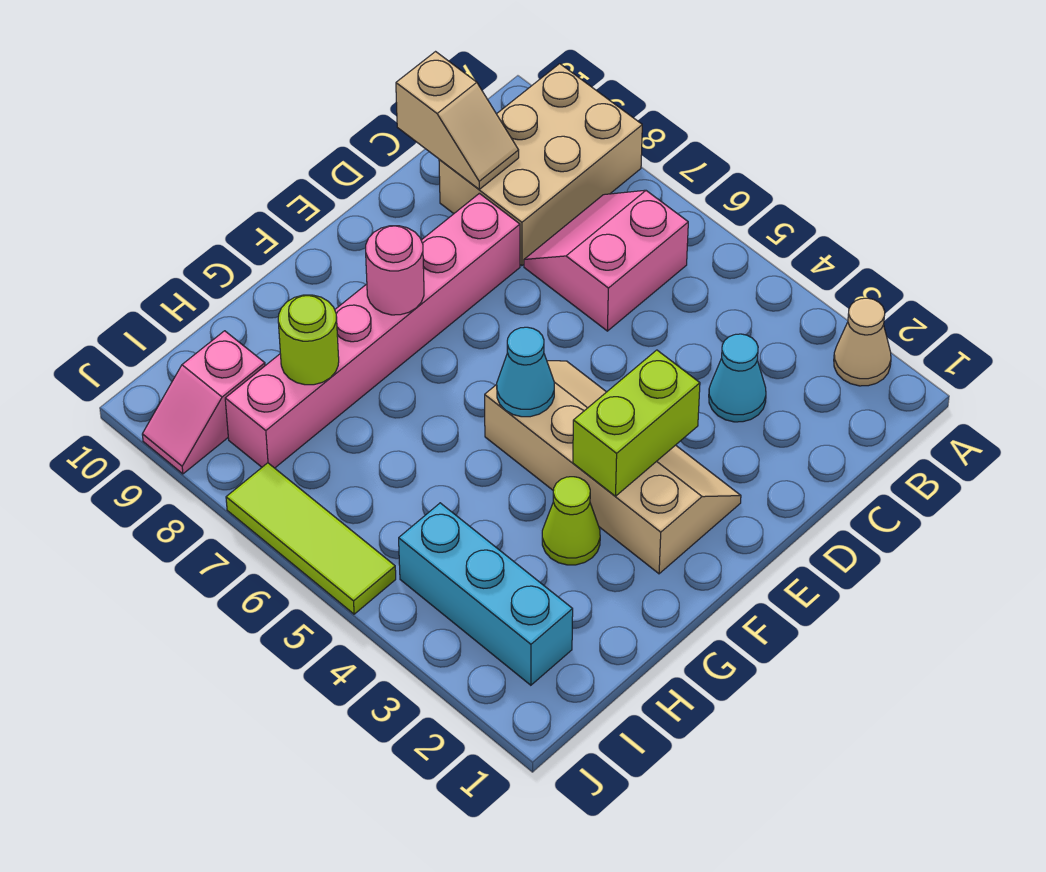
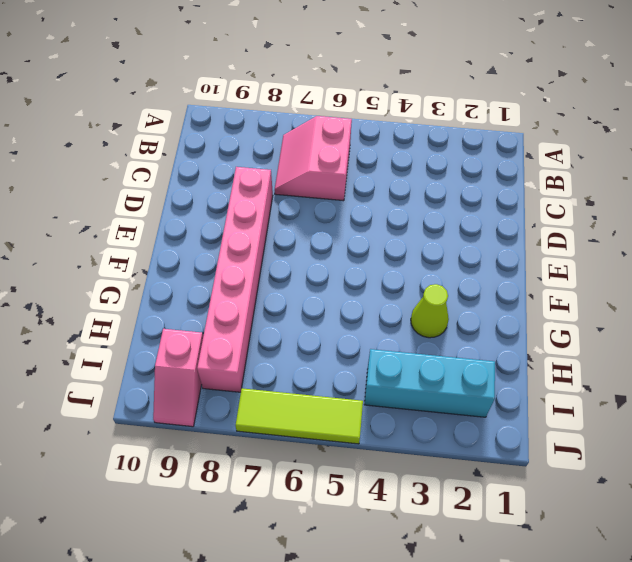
none -> tan cone A2 level 1
none -> tan brick A8:C9 level 1
none -> cyan cone C3 level 1

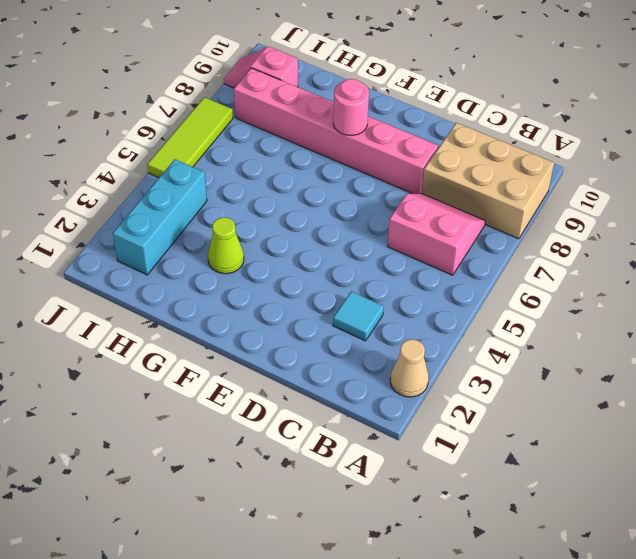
cyan tile C3 level 1 -> cyan cone C3 level 1
none -> tan slope E2:F5 level 1 top F
none -> tan slope C9:C10 level 2 top 10
none -> lime brick E3:F3 level 2

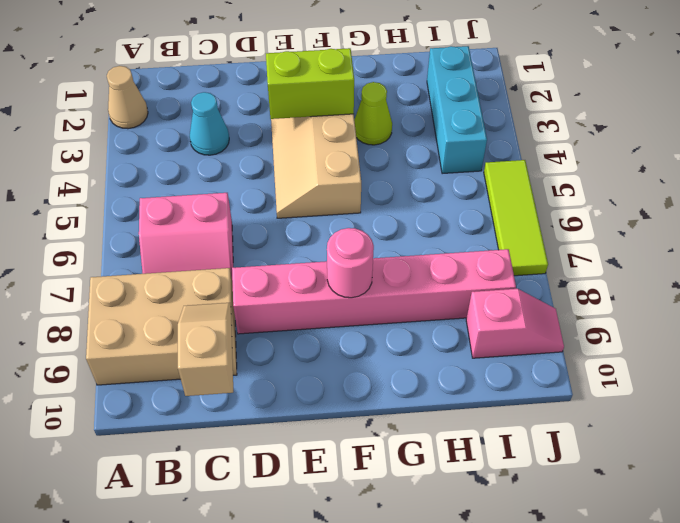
none -> cyan cone F5 level 2
none -> lime round brick H8 level 2

